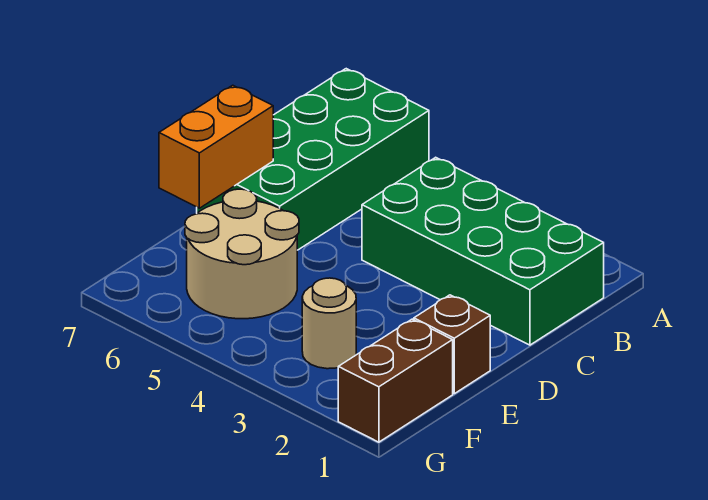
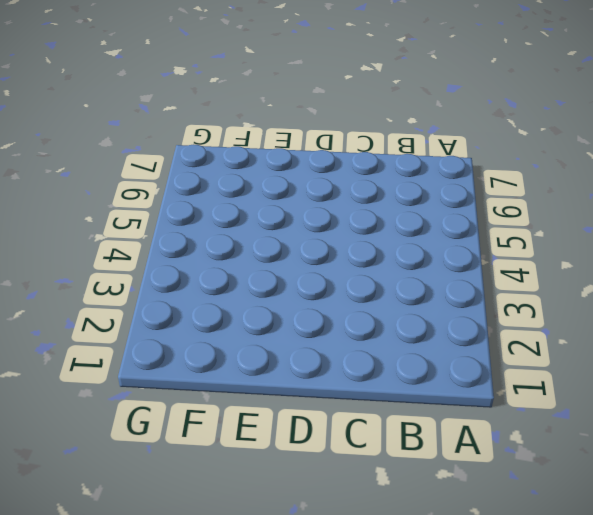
none -> green brick A6:D7 level 1
none -> green brick B1:C4 level 1

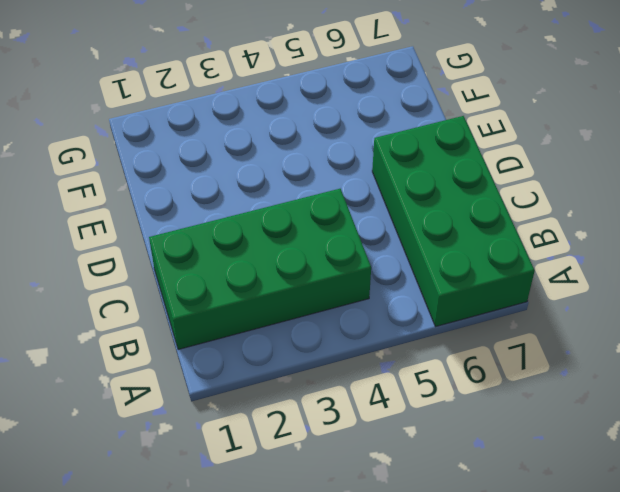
none -> brown brick E1 level 1
none -> tan round brick E5:F6 level 1

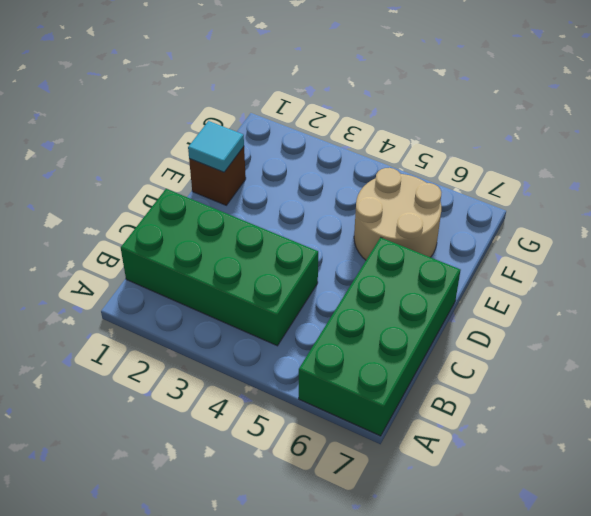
cyan tile E1 level 2 -> none
none -> brown brick F1:G1 level 1
none -> tan round brick F3 level 1

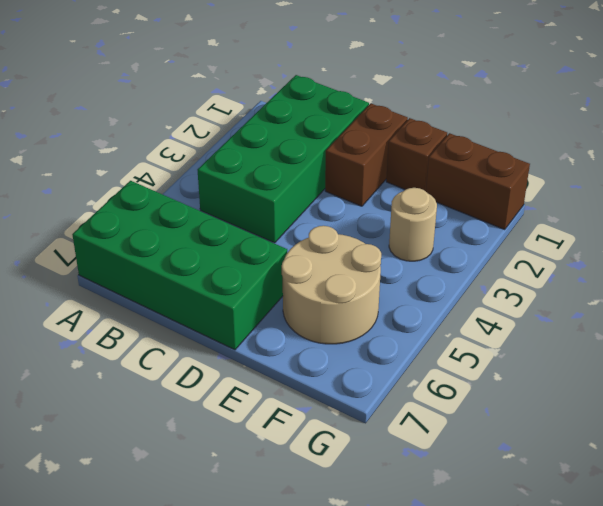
brown brick D1:D2 level 1 -> none
none -> orange brick D7:E7 level 2

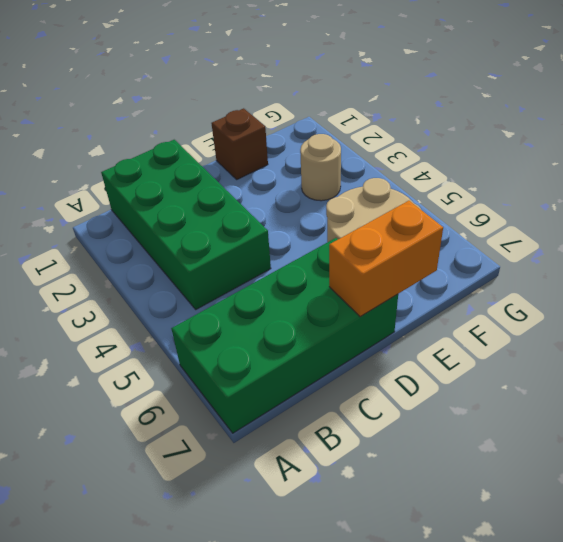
none -> brown brick F1:G1 level 1

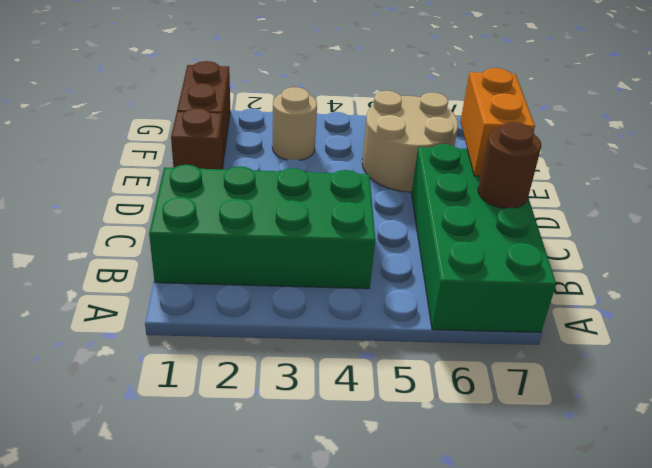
brown round brick C7 level 2 -> none

